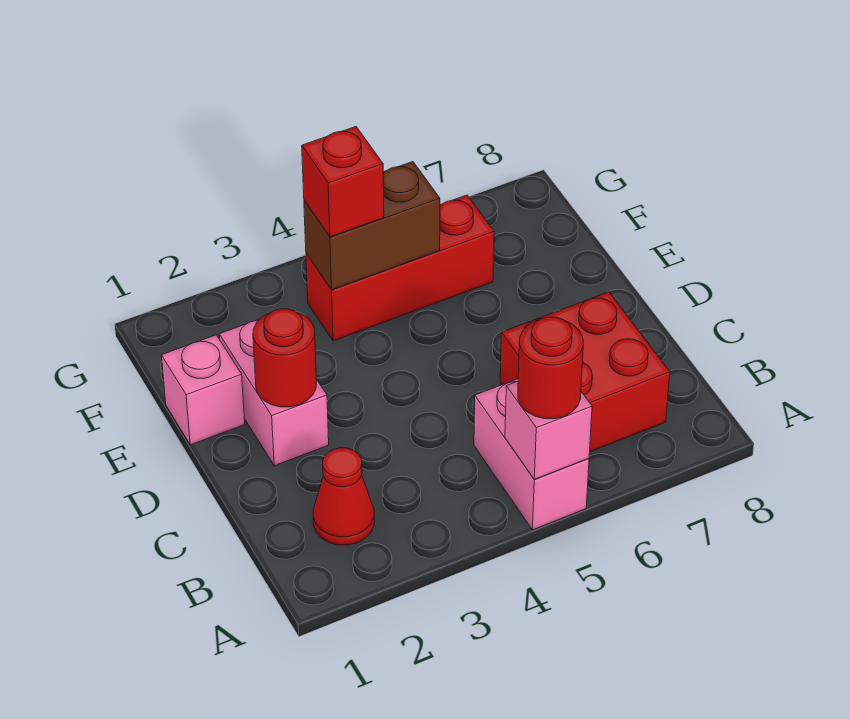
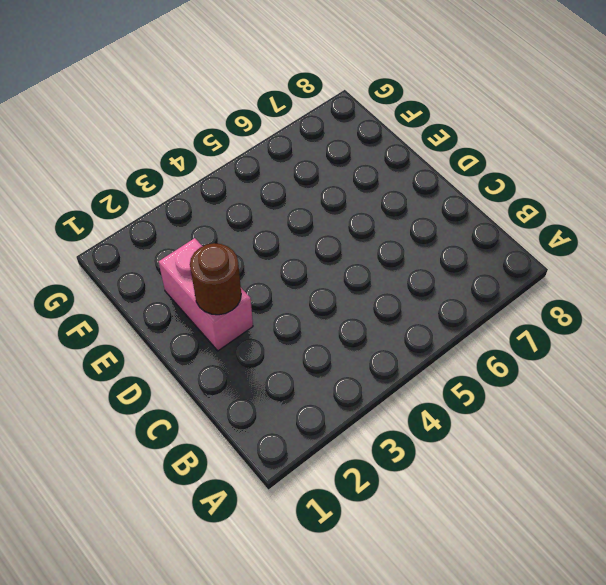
brown round brick D2 level 2 -> red round brick D2 level 2
none -> pink brick A5:B5 level 1
none -> red cone B2 level 1

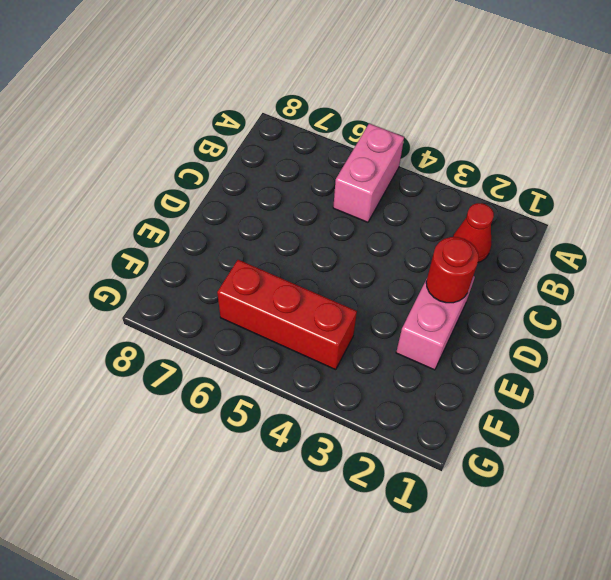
none -> red brick B6:C7 level 1
none -> pink brick E1 level 1

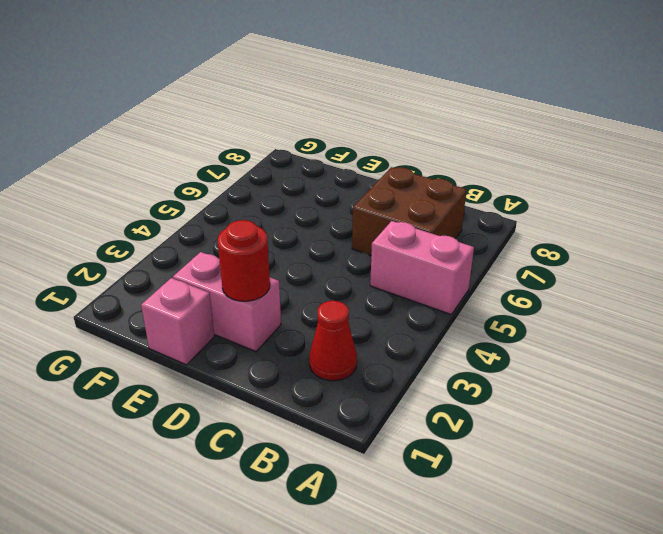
brown brick B6:C7 level 1 -> red brick B6:C7 level 1
none -> red brick F4:F6 level 1
none -> pink brick A5 level 2

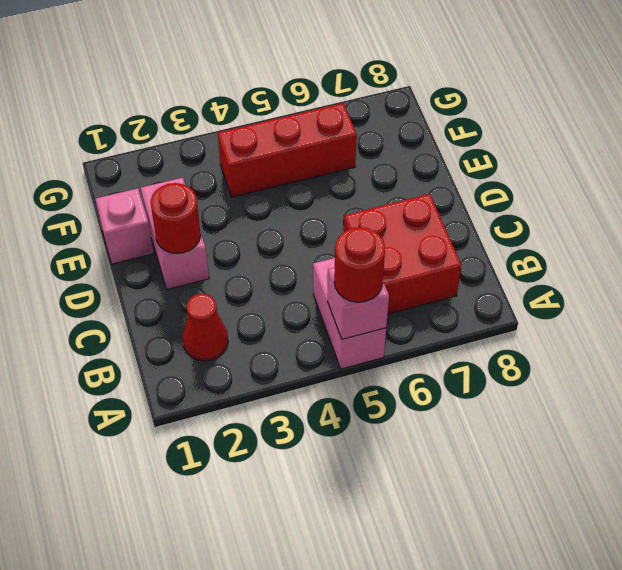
none -> brown brick F4:F5 level 2
none -> red brick F4 level 3

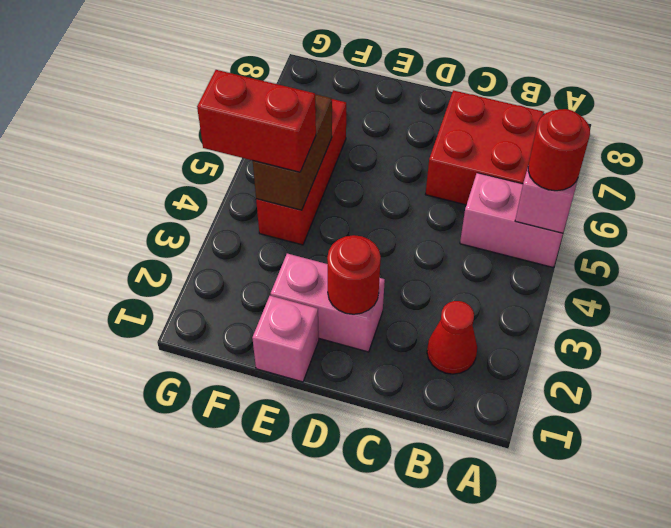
red brick F4:G4 level 3 -> red brick F4 level 3

